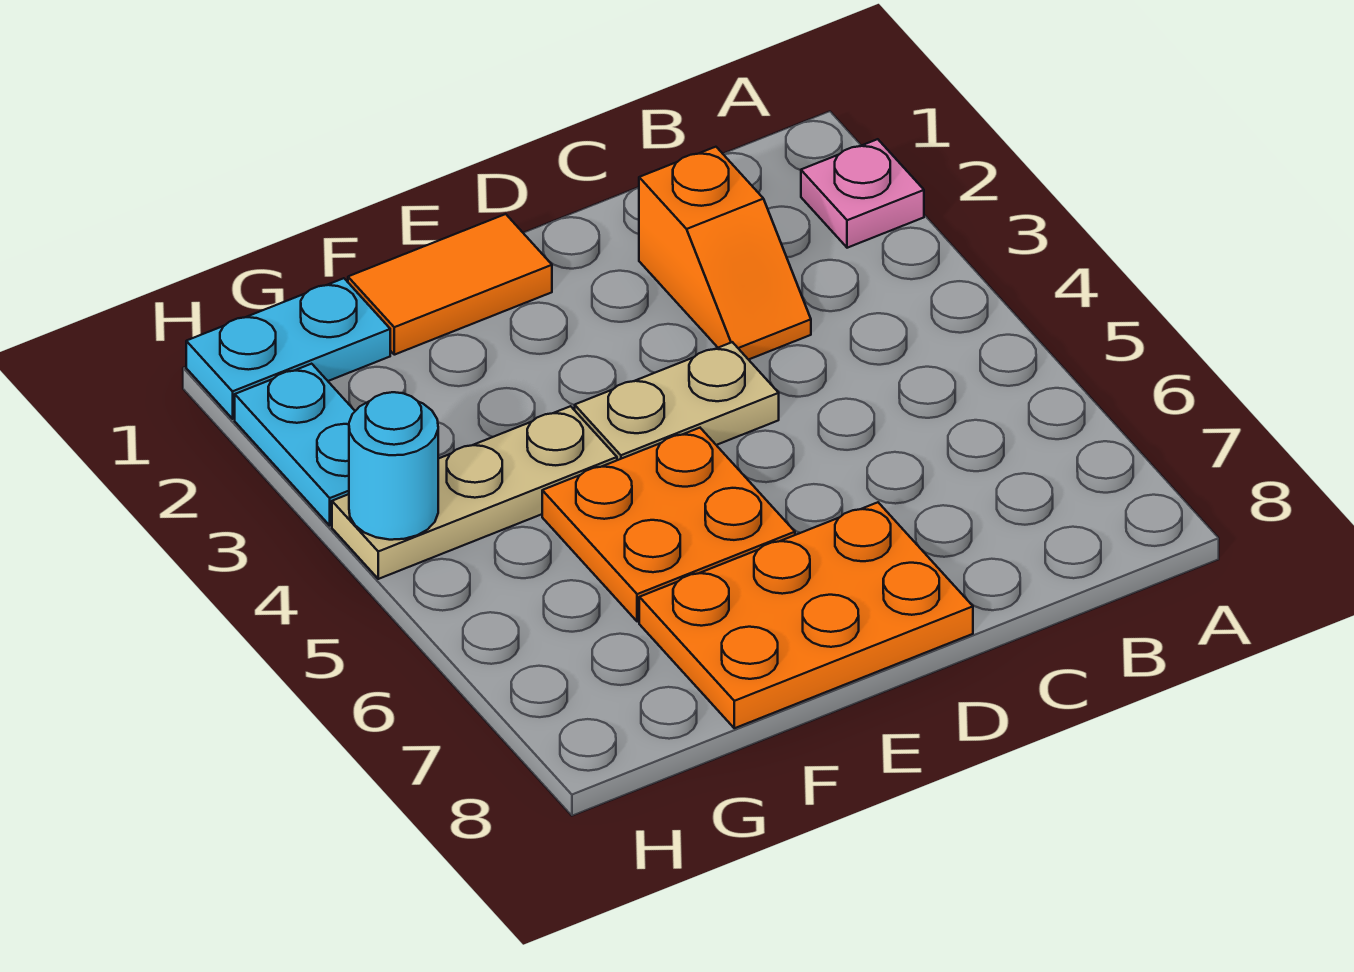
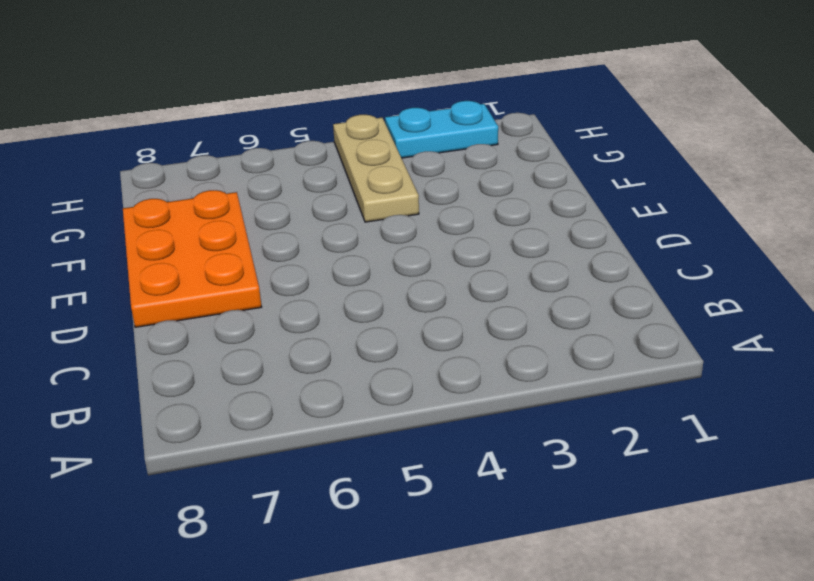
none -> pink plate A2 level 1
none -> orange slope C2:C3 level 1 top 2

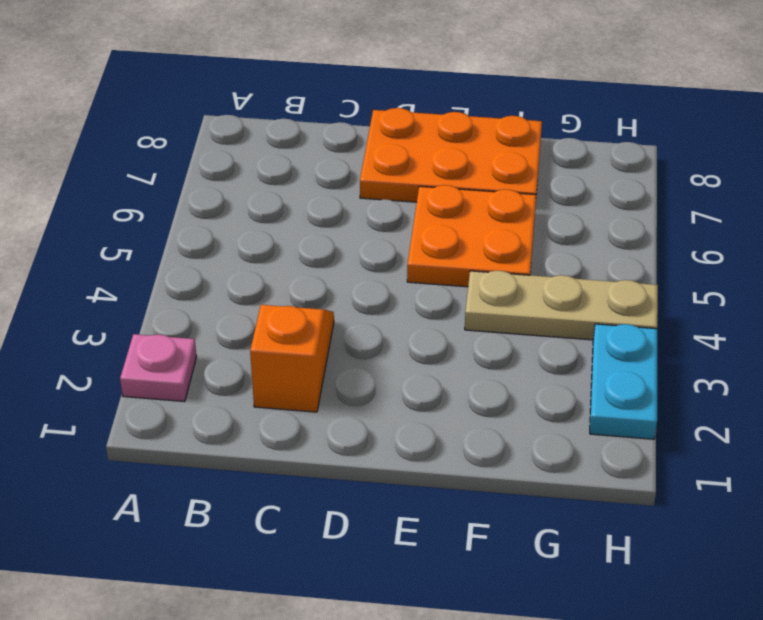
none -> tan plate D4:E4 level 1
none -> orange tile E1:F1 level 1

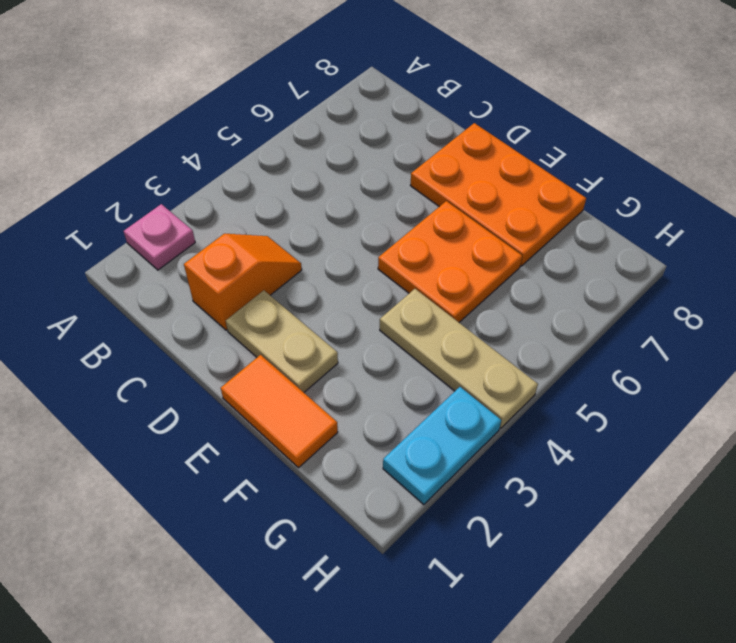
tan plate D2:E2 level 1 -> tan plate D4:E4 level 1
none -> cyan plate G1:H1 level 1
none -> cyan round brick H4 level 2

